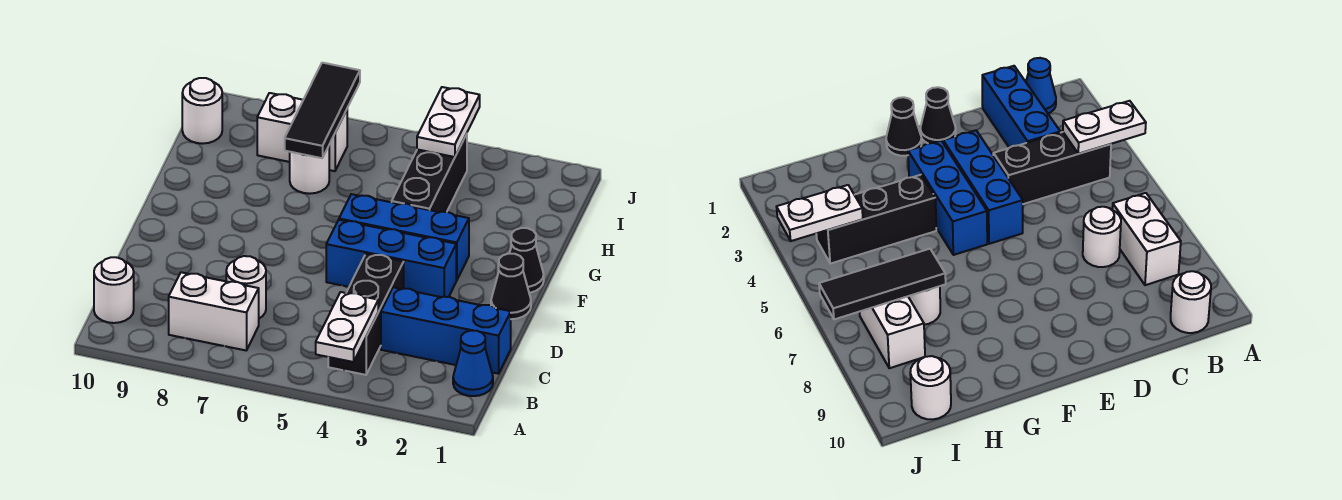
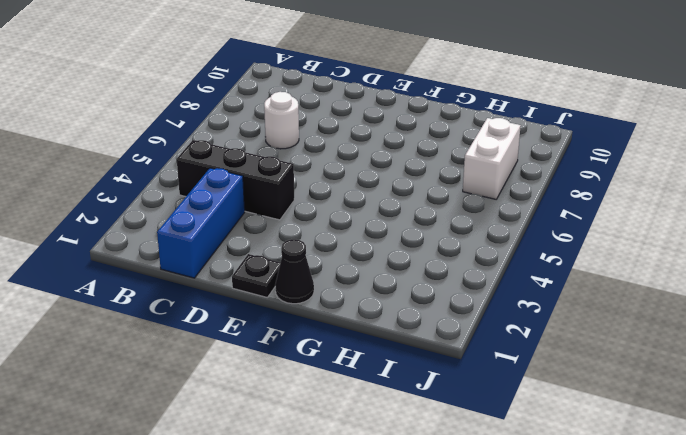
black plate E1 level 1 -> black cone E1 level 1
none -> blue cone B1 level 1
none -> white brick B7:B8 level 1
none -> white round brick B10 level 1

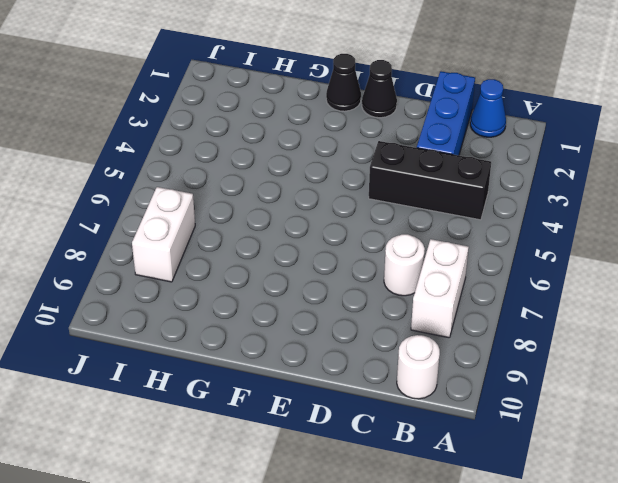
none -> blue brick E3:E5 level 1
none -> blue brick F3:F5 level 1
none -> black brick G4:I4 level 1

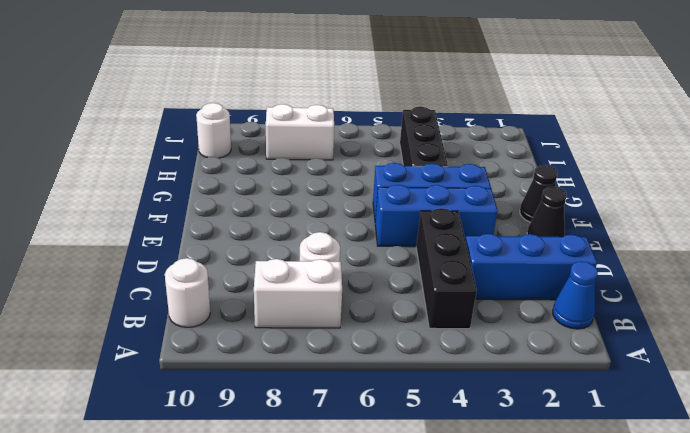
none -> white round brick H7 level 1
none -> white plate A4:B4 level 2
none -> black tile H7:J7 level 2

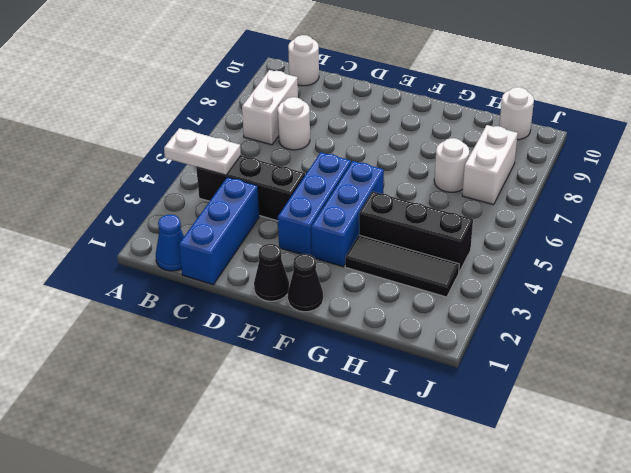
black tile G3:I3 level 1 -> black tile H7:J7 level 2
none -> white plate I4:J4 level 2

